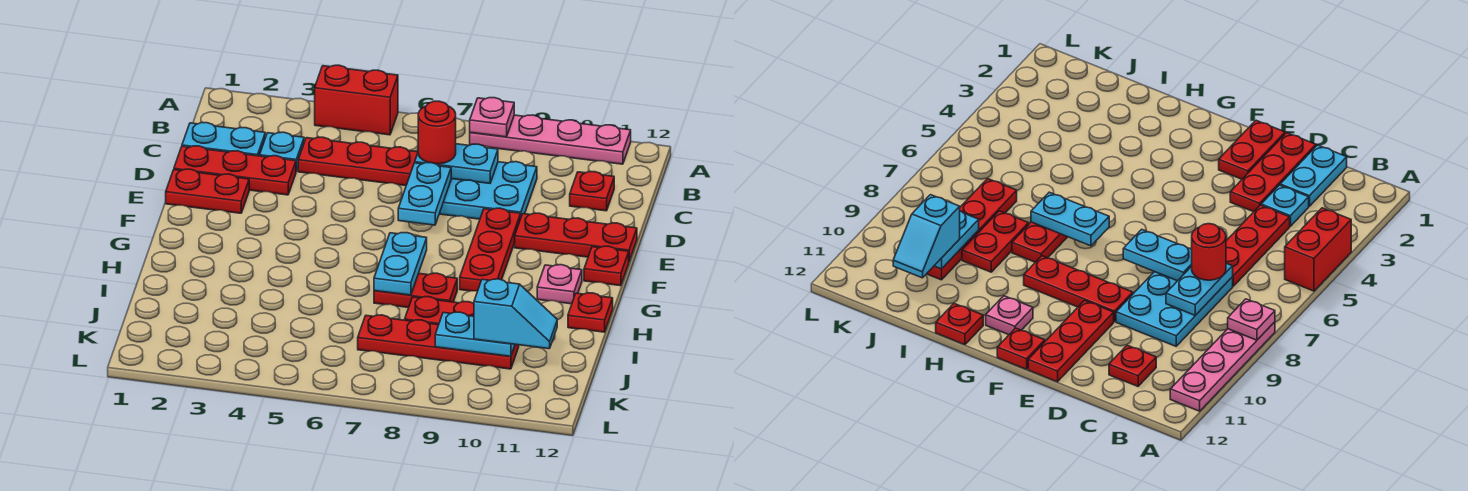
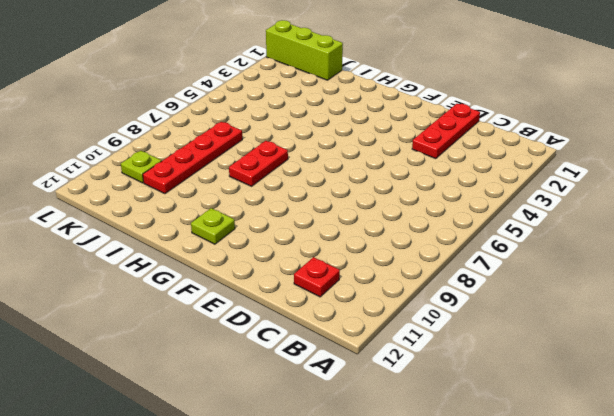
lime plate G11 level 1 -> pink plate G11 level 1
lime brick J1:L1 level 1 -> none
lime plate K10 level 1 -> none
none -> red brick A4:A5 level 1
none -> pink plate A8:A11 level 1
none -> cyan plate C1:C2 level 1

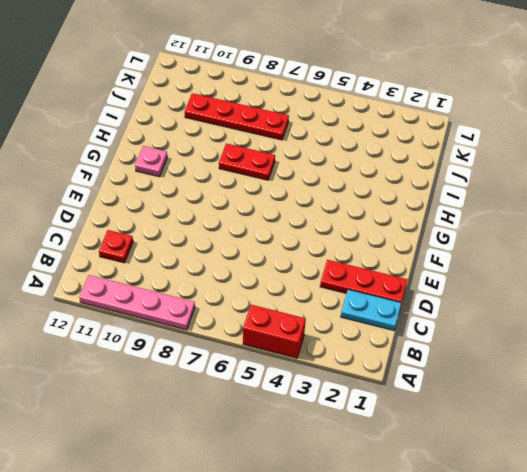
none -> cyan plate C3 level 1
none -> red plate C4:C6 level 1
none -> cyan plate C7:D9 level 1

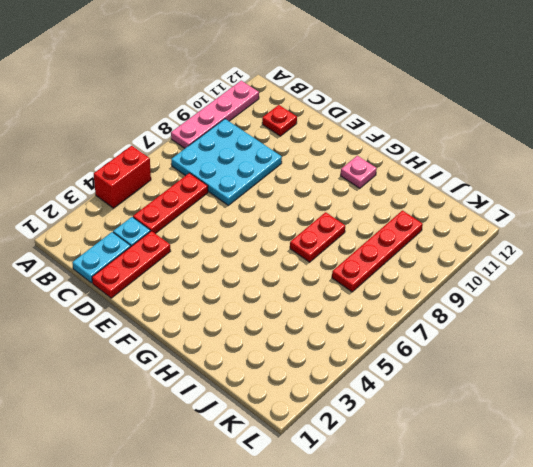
cyan plate B7:D9 level 1 -> cyan plate C7:D9 level 1
none -> red plate E1:E2 level 1
none -> red plate E9:G9 level 1
none -> red plate E10:E12 level 1

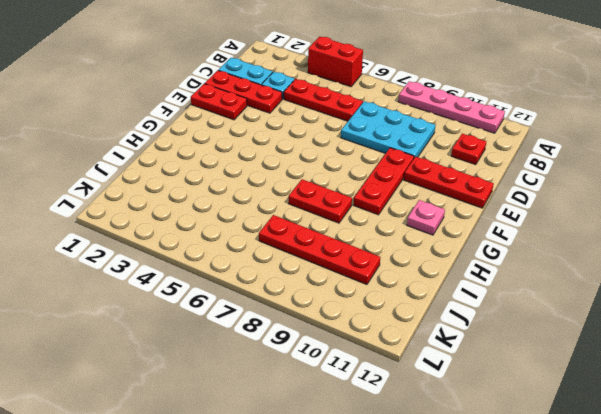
none -> red plate F12 level 1
none -> red plate H12 level 1
none -> red plate I8:I9 level 1

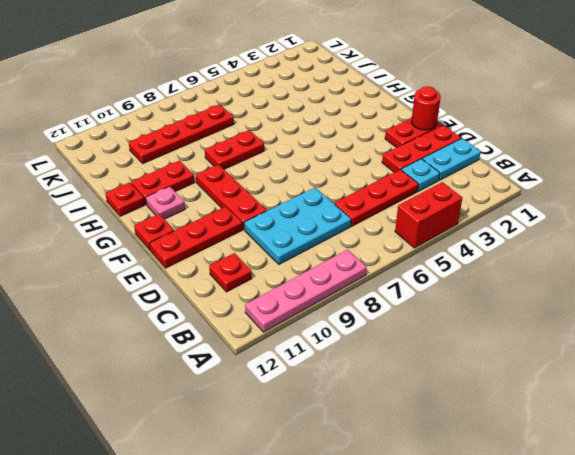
red round brick E1 level 2 -> red round brick C7 level 3
red plate H10:H11 level 1 -> red plate I8:I9 level 1
none -> pink plate A8 level 2
none -> cyan plate C7:C8 level 2
none -> cyan plate D7:E7 level 2

